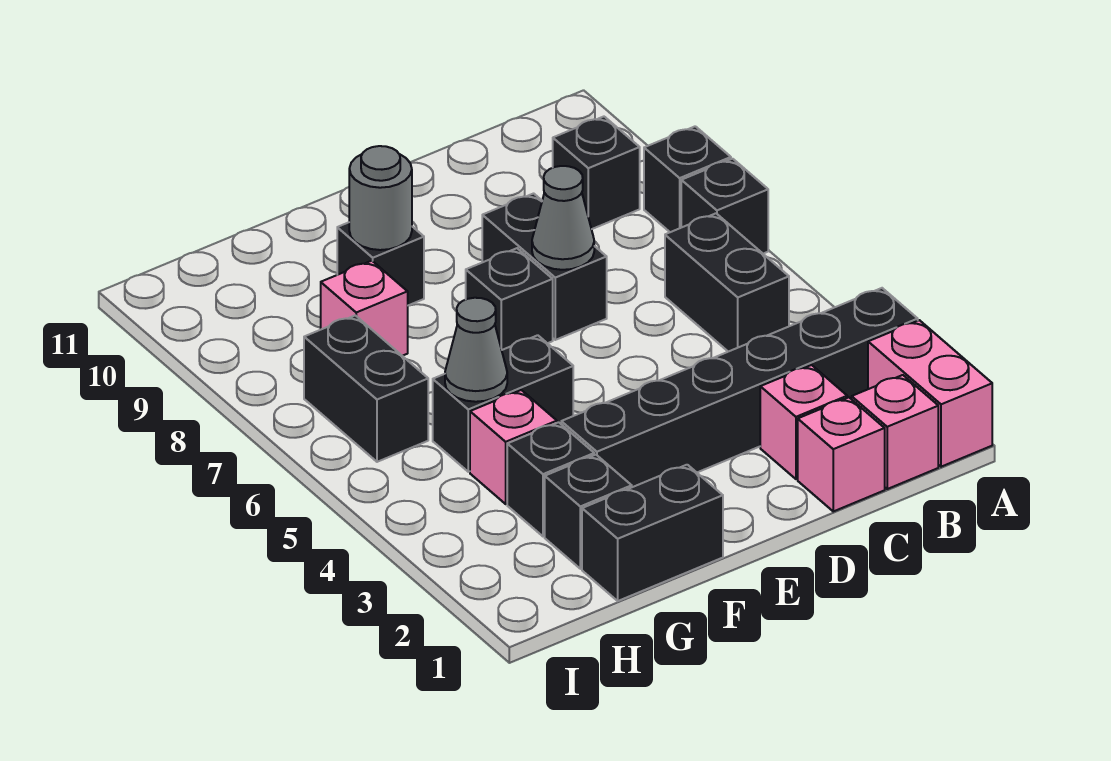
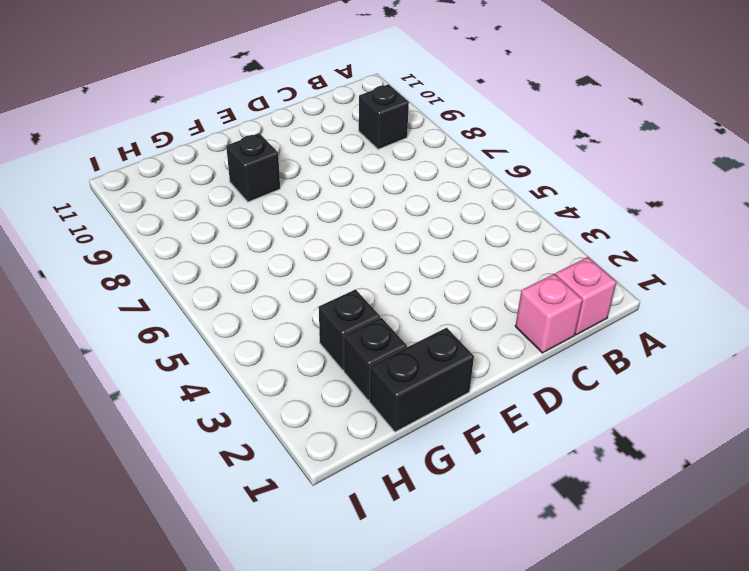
none -> pink brick A1:A2 level 1
none -> black brick A3:F3 level 1
none -> black brick A7 level 1

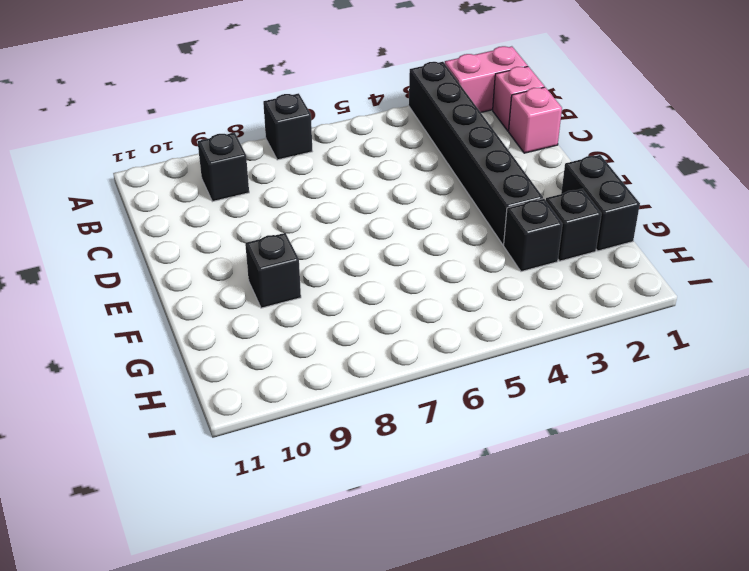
none -> black brick A8 level 1
none -> black brick B5:B6 level 1
none -> pink brick C2 level 1

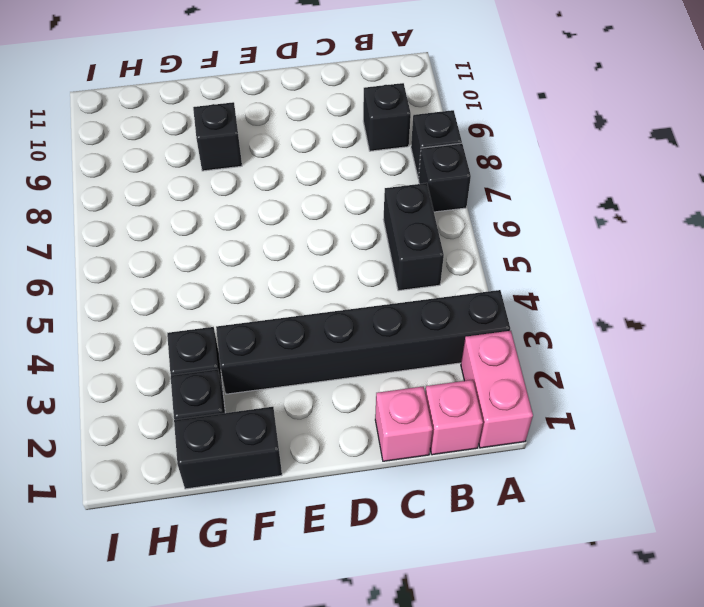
none -> pink brick C2 level 1
none -> black brick D7:D8 level 1
none -> black brick E7 level 1

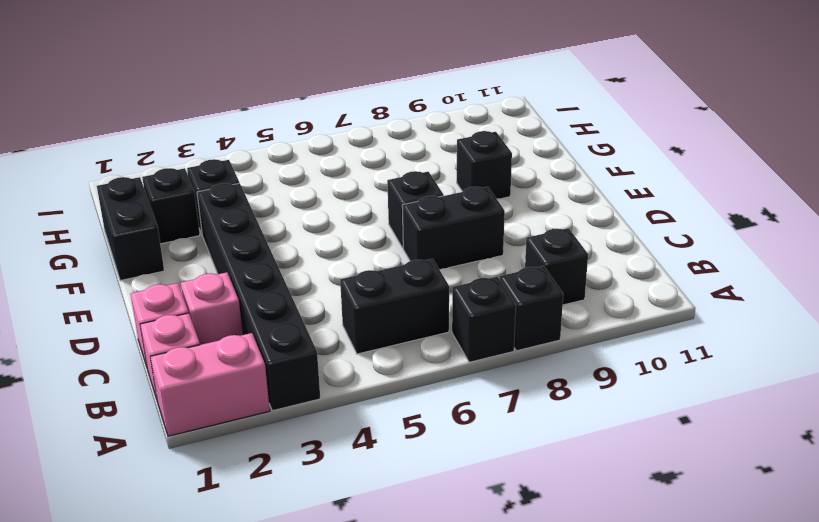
none -> black brick F5:G5 level 1
none -> pink brick G4 level 1
none -> pink brick G8 level 1

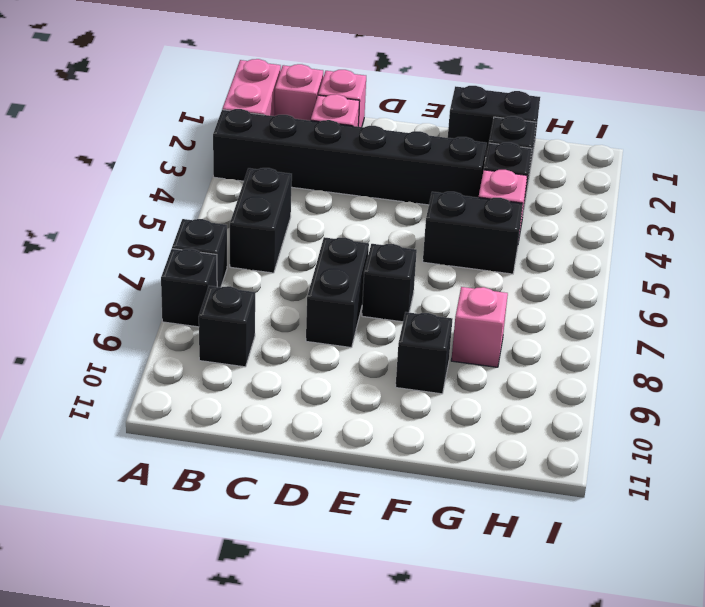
none -> black brick H6:H7 level 1
none -> grey cone D7 level 2
none -> grey round brick F9 level 2

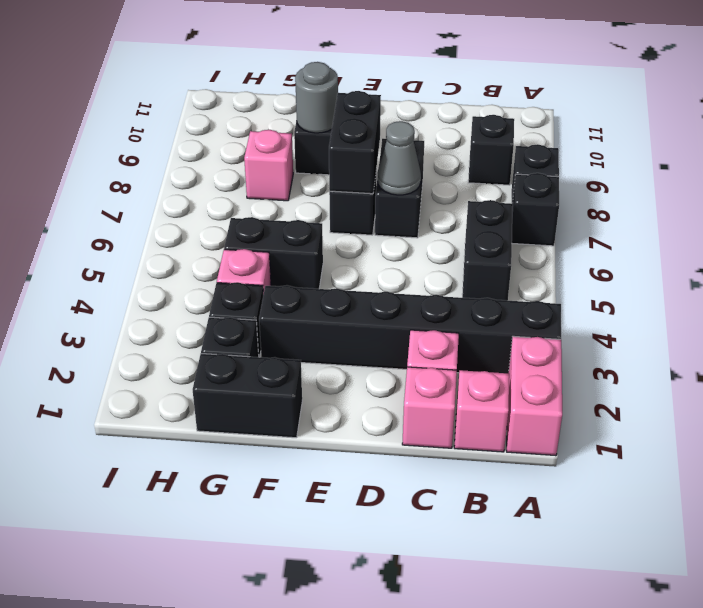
black brick E7:E8 level 2 -> black brick H6:H7 level 1
none -> grey cone G5 level 2

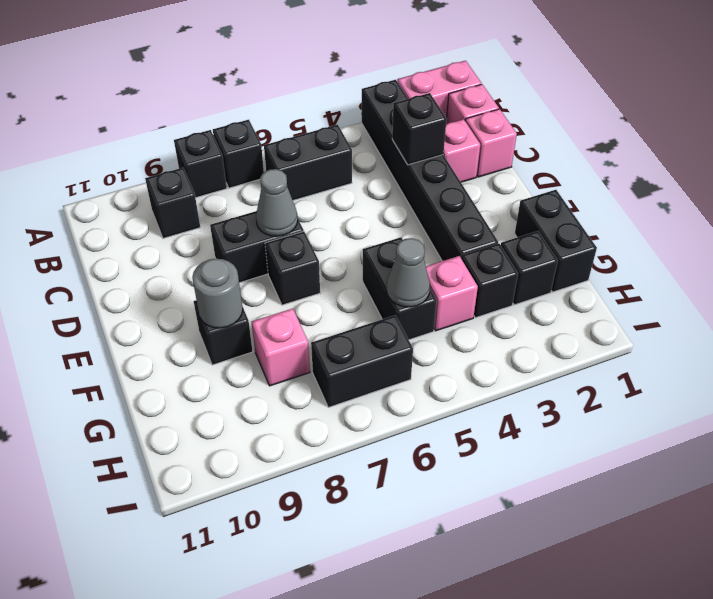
black brick C3 level 2 -> none

